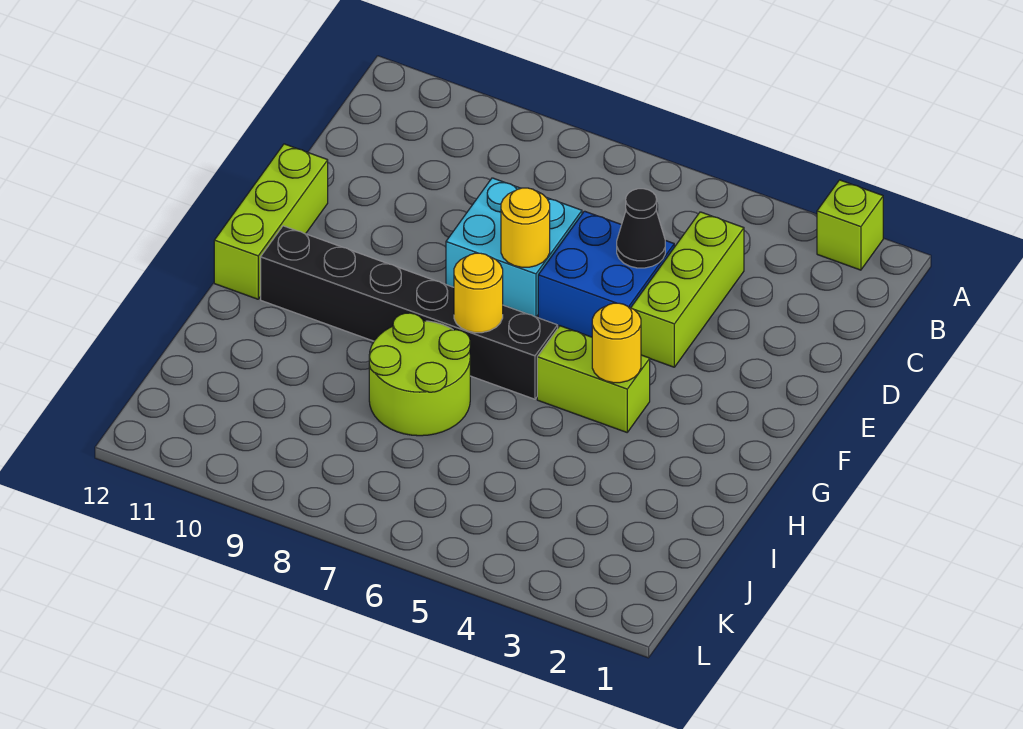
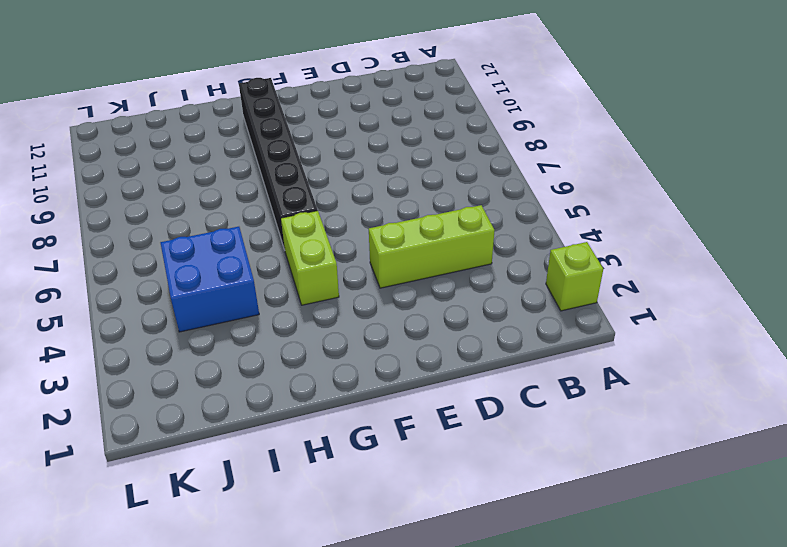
blue brick I4:J5 level 1 -> blue brick D5:E6 level 1
none -> cyan brick D7:E8 level 1
none -> lime brick E12:G12 level 1
none -> lime round brick H7:I8 level 1

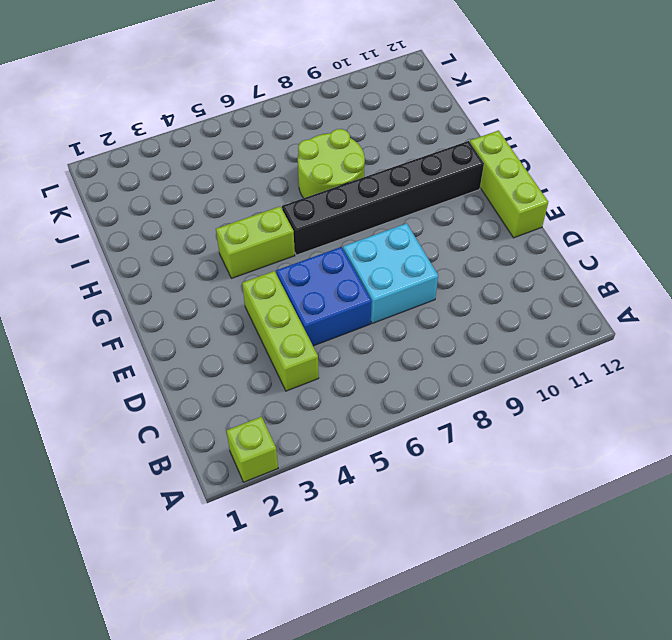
none -> black cone D5 level 2
none -> yellow round brick E7 level 2
none -> yellow round brick G4 level 2

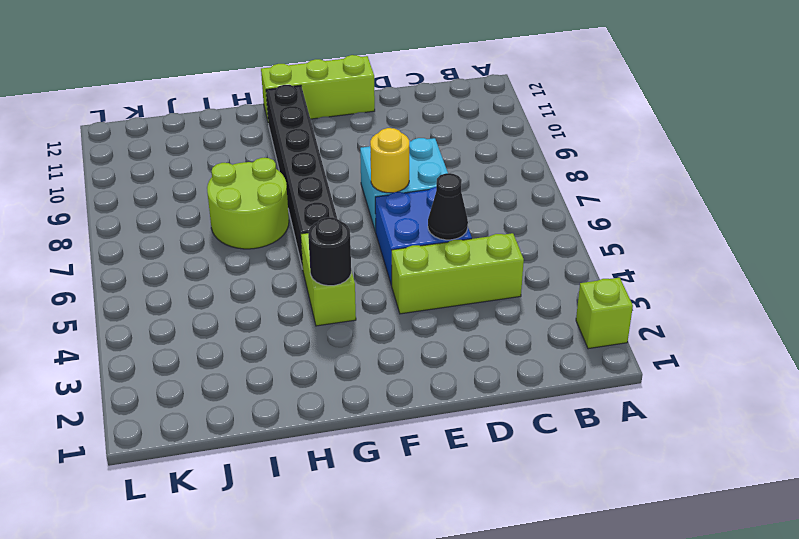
black round brick G4 level 2 -> yellow round brick G4 level 2
none -> yellow round brick G7 level 2

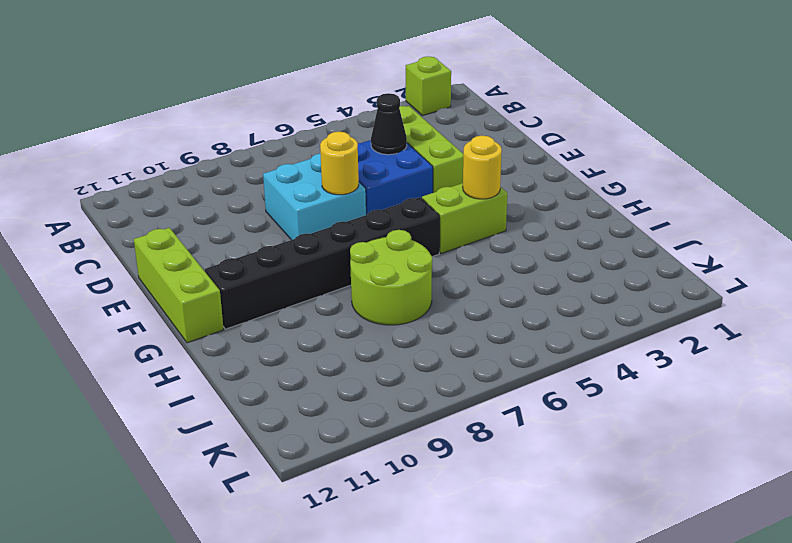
none -> yellow round brick G7 level 2

